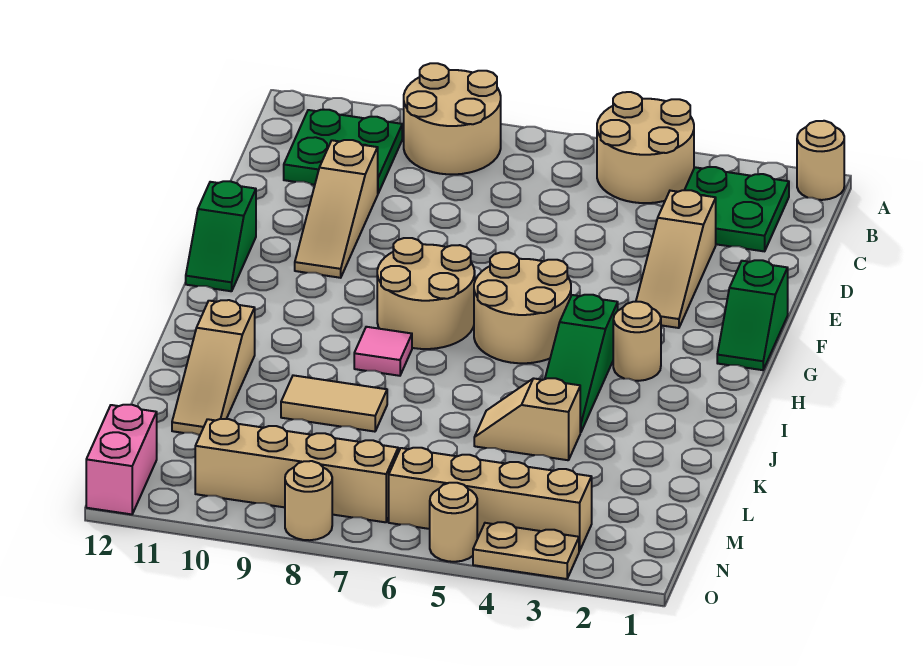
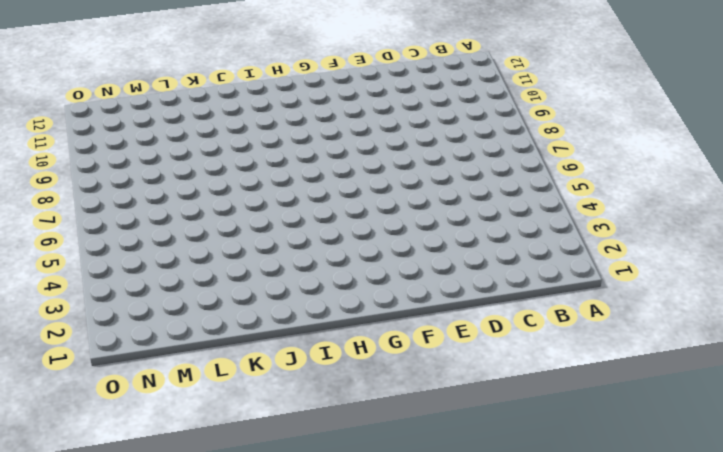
none -> tan round brick A1 level 1
none -> tan round brick A4:B5 level 1
none -> tan round brick A8:B9 level 1

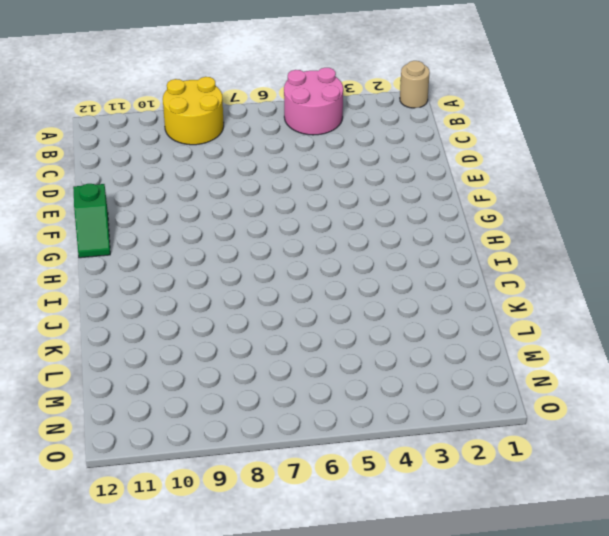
pink round brick A4:B5 level 1 -> tan round brick A4:B5 level 1
yellow round brick A8:B9 level 1 -> tan round brick A8:B9 level 1
none -> green plate B2:C3 level 1
none -> green plate B10:C11 level 1
none -> tan slope D3:F3 level 1 top D

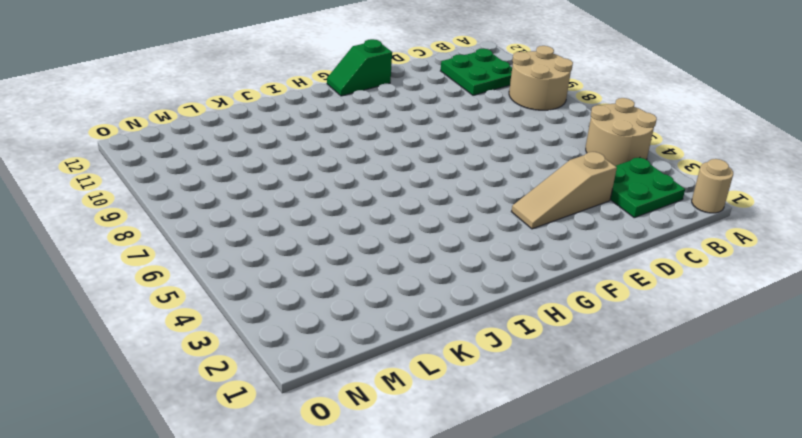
none -> tan slope D10:F10 level 1 top D
none -> green slope F1:G1 level 1 top F
none -> tan round brick G5:H6 level 1

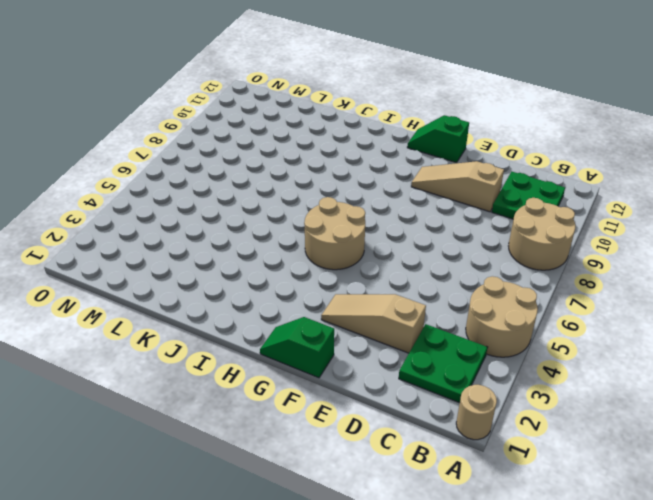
none -> tan round brick G7:H8 level 1
none -> tan round brick H3 level 1
none -> green slope H4:J4 level 1 top H

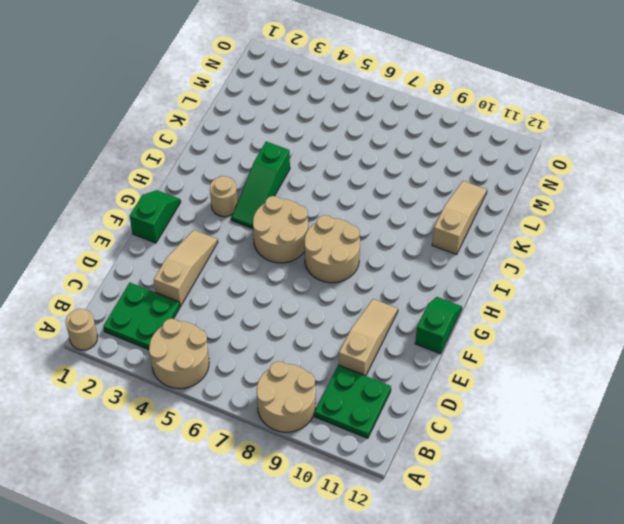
green slope H4:J4 level 1 top J -> green slope H4:J4 level 1 top H
none -> pink tile I8 level 1
none -> tan slope K4:K5 level 1 top 4
none -> tan tile K8:K9 level 1

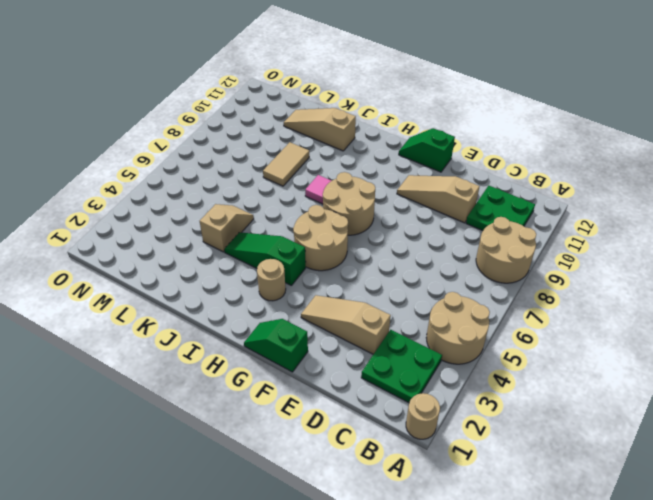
none -> tan brick N3:N6 level 1
none -> tan brick N7:N10 level 1
none -> pink brick N12:O12 level 1

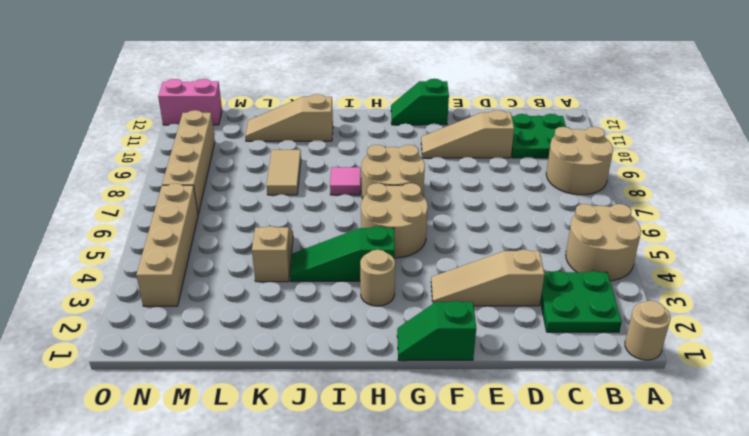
none -> tan plate O3:O4 level 1
none -> tan round brick O5 level 1
none -> tan round brick O8 level 1

